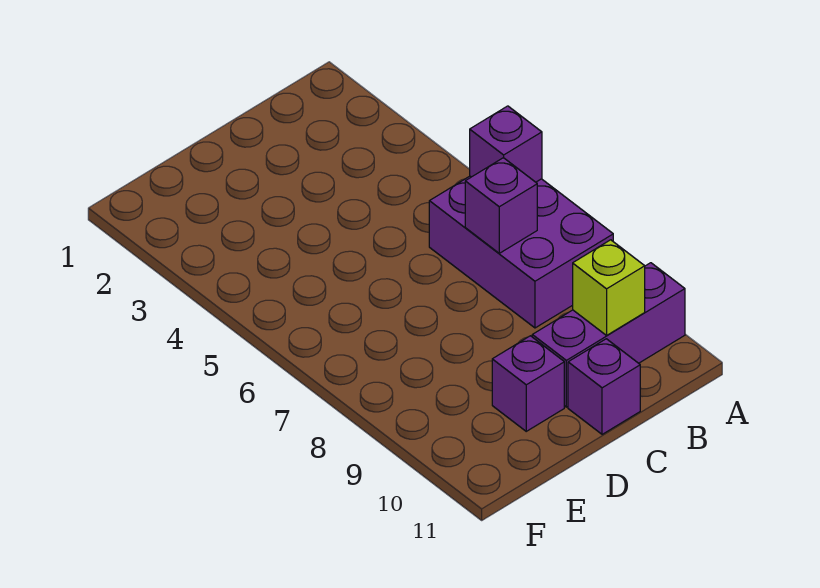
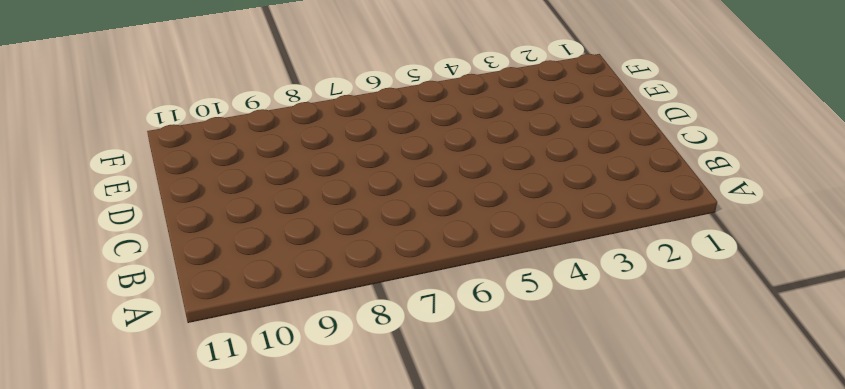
none -> purple brick A6:B8 level 1
none -> purple brick A10:C10 level 1

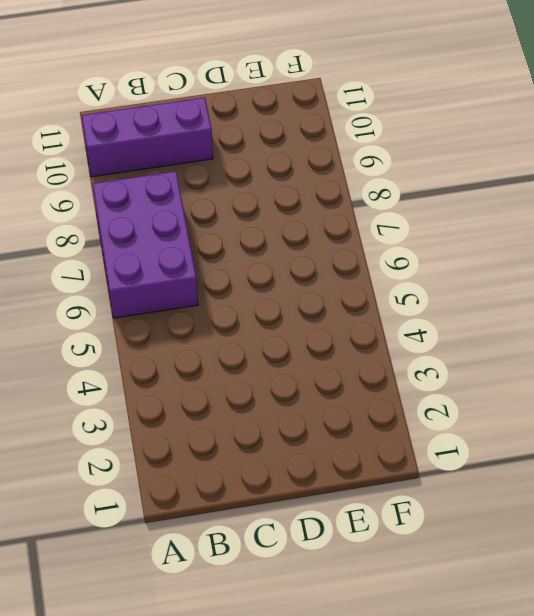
none -> purple brick C11 level 1
none -> purple brick D10 level 1

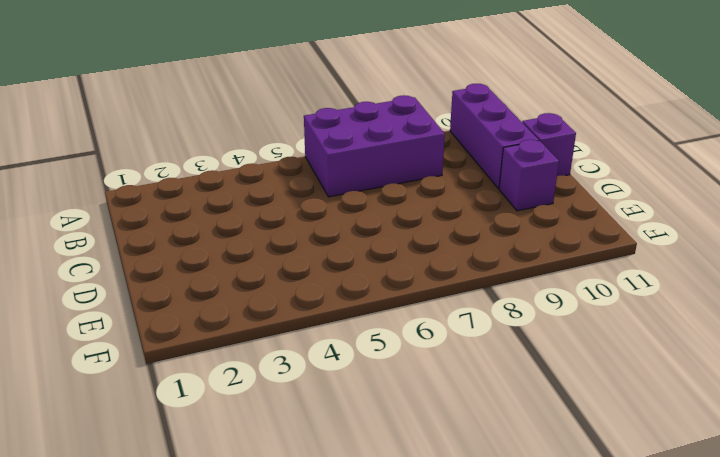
none -> purple brick A6 level 2
none -> purple brick B7 level 2

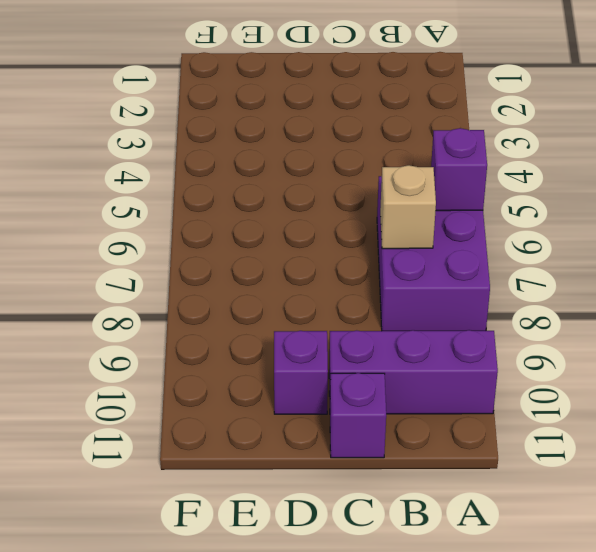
tan brick B7 level 2 -> purple brick B7 level 2
none -> lime brick B10 level 2

